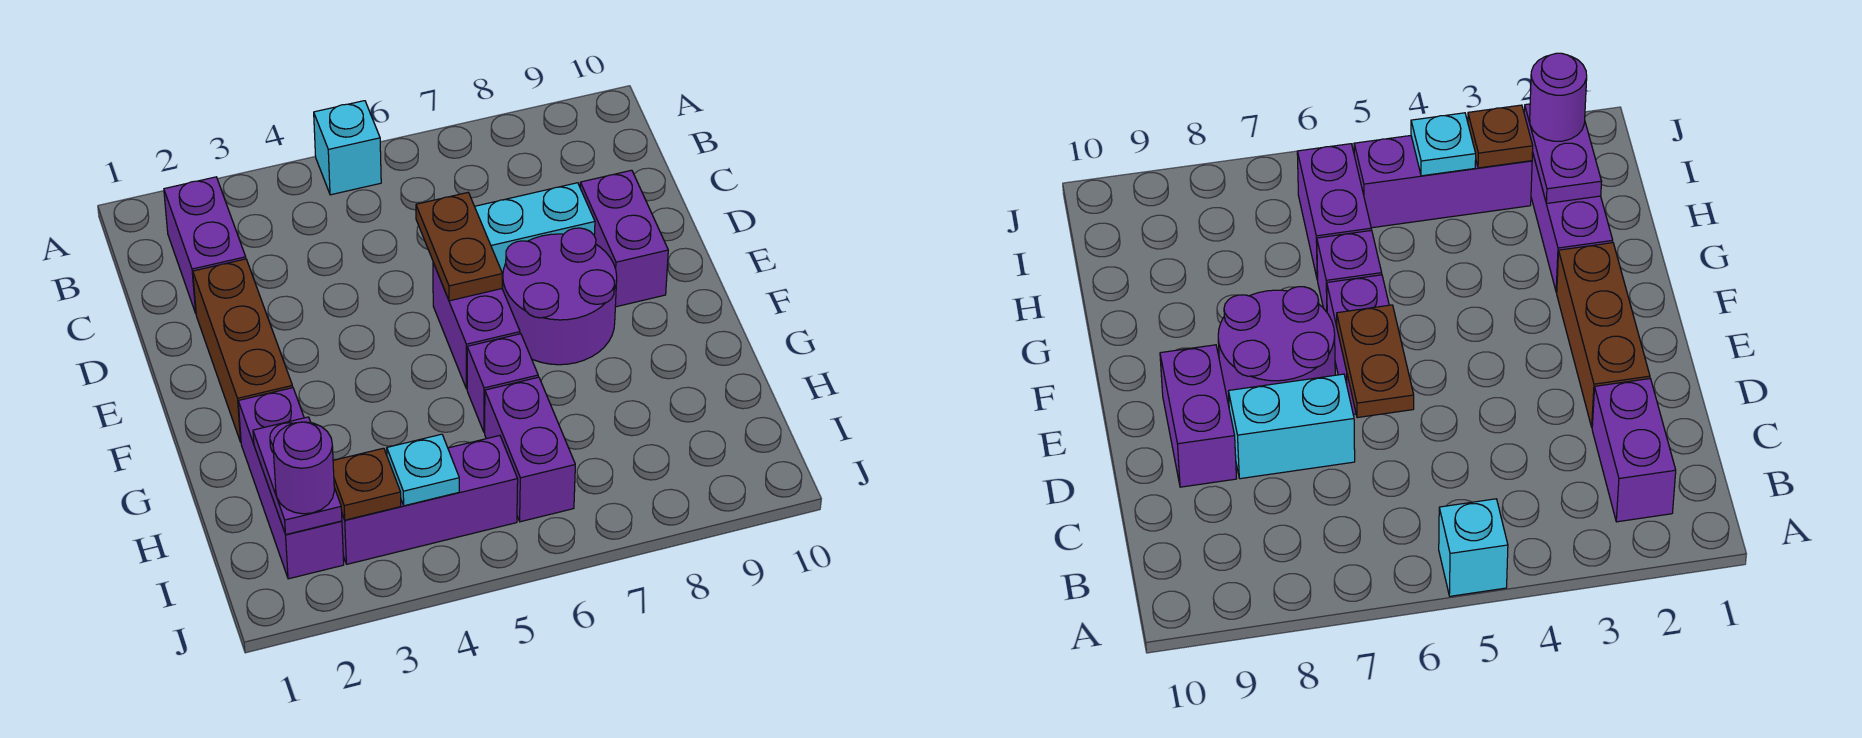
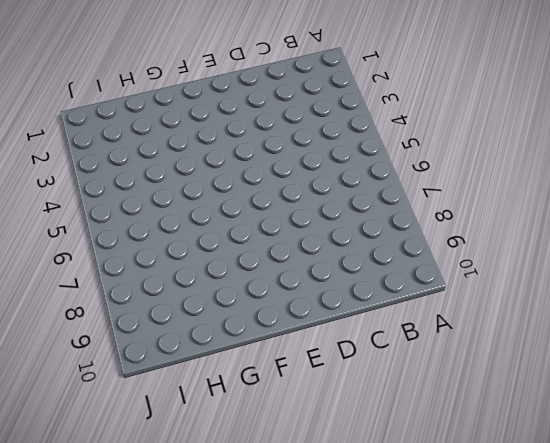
none -> cyan brick A5 level 1
none -> purple brick B2:C2 level 1
none -> brown brick D2:F2 level 1

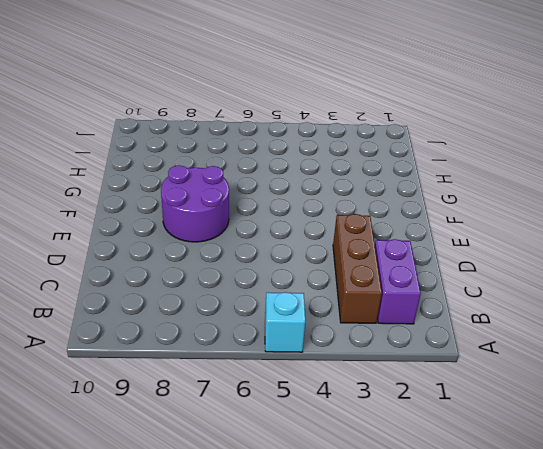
brown brick B3:D3 level 1 -> brown brick D2:F2 level 1
none -> cyan brick D7:D8 level 1
none -> purple brick D9:E9 level 1
none -> purple brick E6:F6 level 1

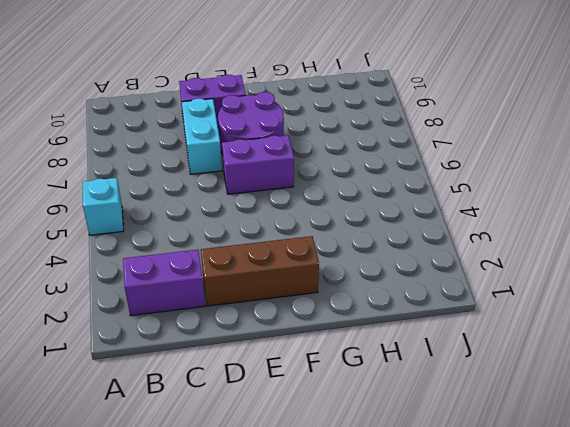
none -> purple brick G2:I2 level 1
none -> purple brick G6 level 1
none -> purple brick H6:I6 level 1

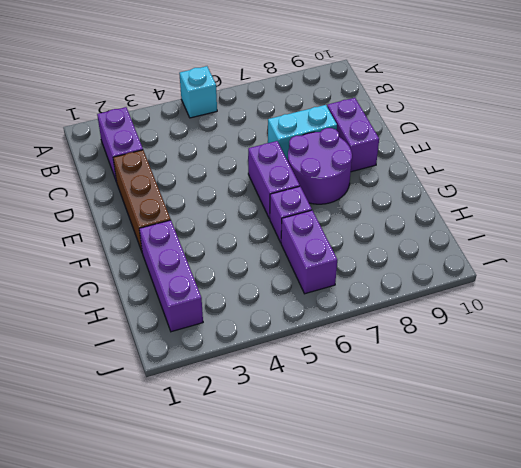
none -> purple brick I3:I5 level 1
none -> brown plate D6:E6 level 2
none -> purple plate H2:I2 level 2

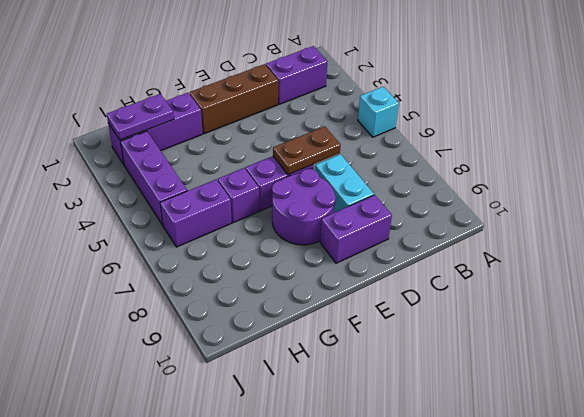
none -> brown plate I3 level 2
none -> cyan plate I4 level 2
none -> purple round brick I2 level 3

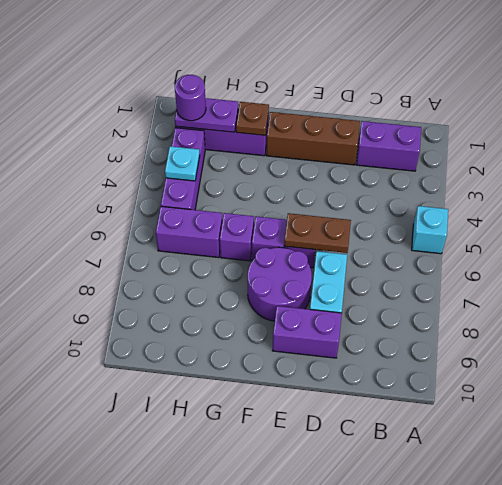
brown plate G2 level 2 -> brown plate I3 level 2

